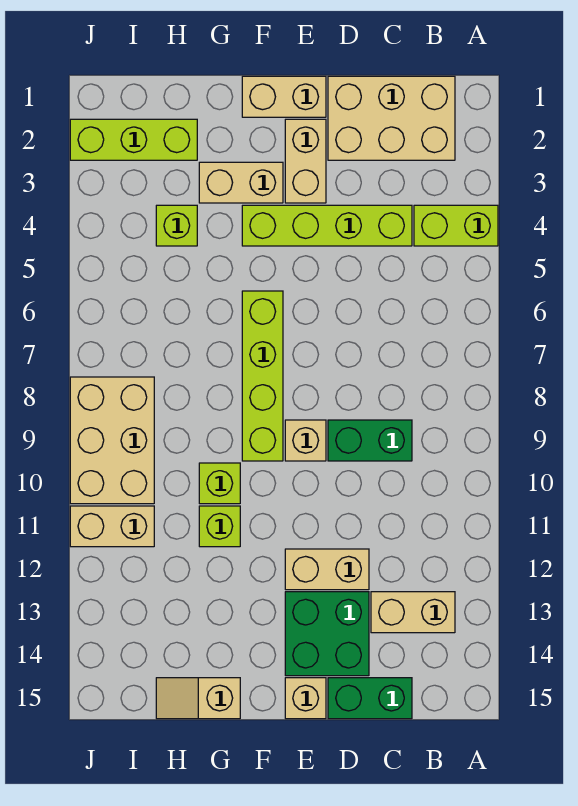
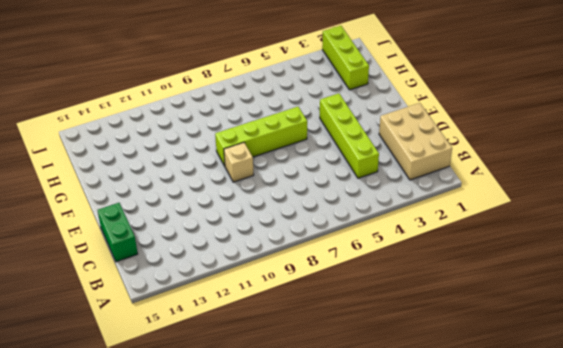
none -> lime brick A4:B4 level 1
none -> tan brick B13:C13 level 1
none -> green brick C9:D9 level 1

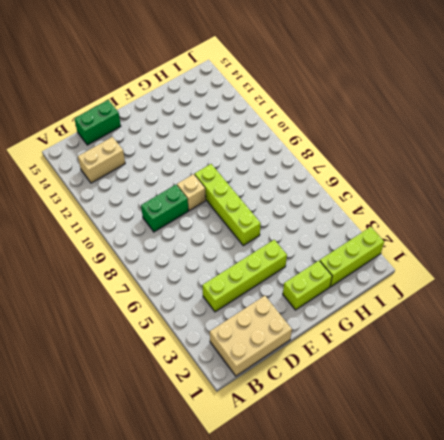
lime brick F2:G2 level 1 -> lime brick A4:B4 level 1
none -> tan brick D12:E12 level 1
none -> green brick D13:E14 level 1
none -> tan brick E1:F1 level 1

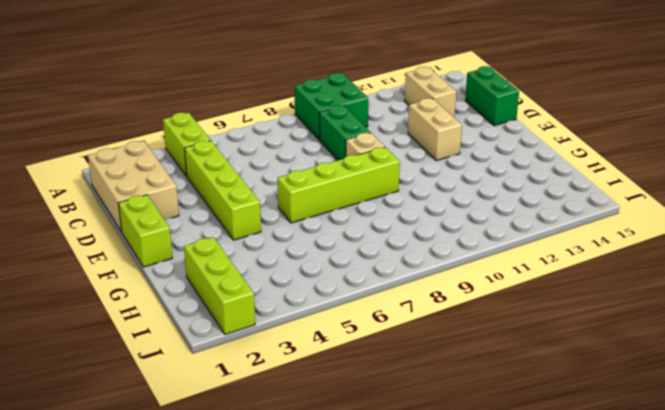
green brick A9:B10 level 1 -> green brick D13:E14 level 1
lime brick E1:F1 level 1 -> tan brick E1:F1 level 1
none -> tan brick E2:E3 level 1
none -> tan brick E15 level 1
none -> tan brick F3:G3 level 1

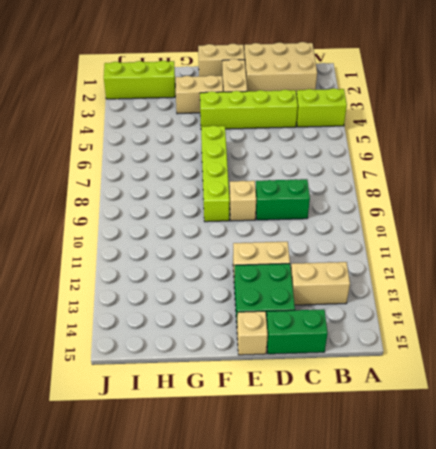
none -> lime brick G10 level 1
none -> lime brick G11 level 1
none -> tan slope G15:H15 level 1 top G

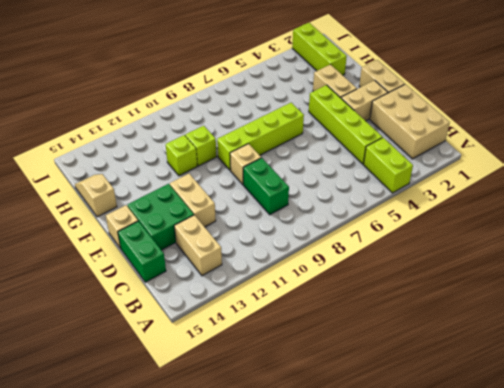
none -> lime brick H4 level 1
none -> tan brick I8:J10 level 1
none -> tan brick I11:J11 level 1

